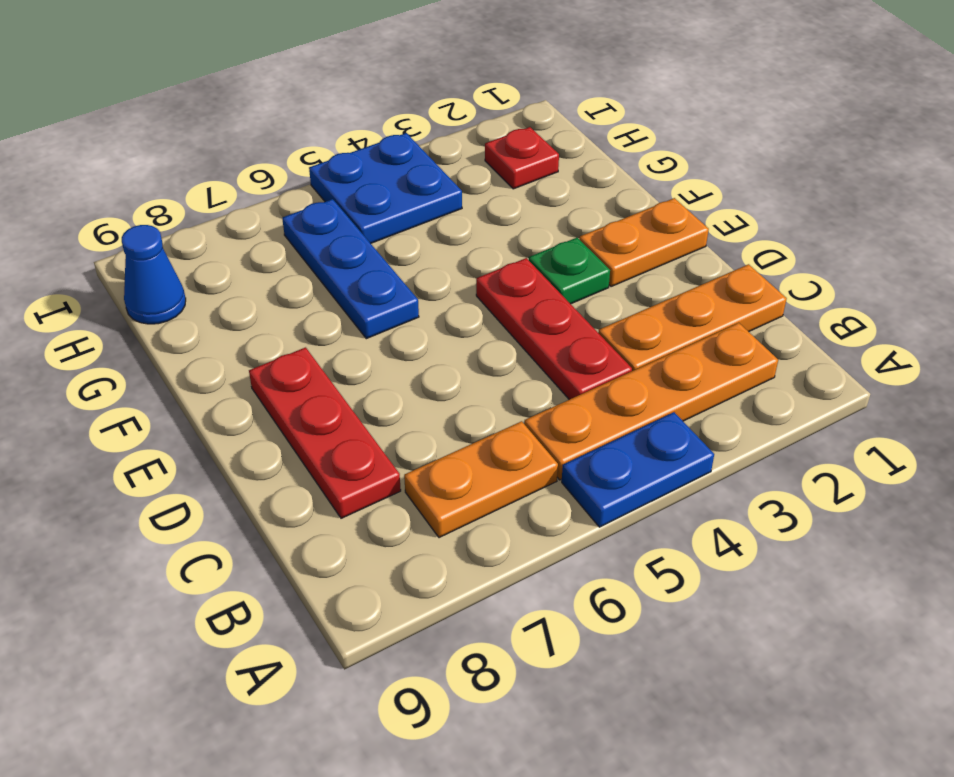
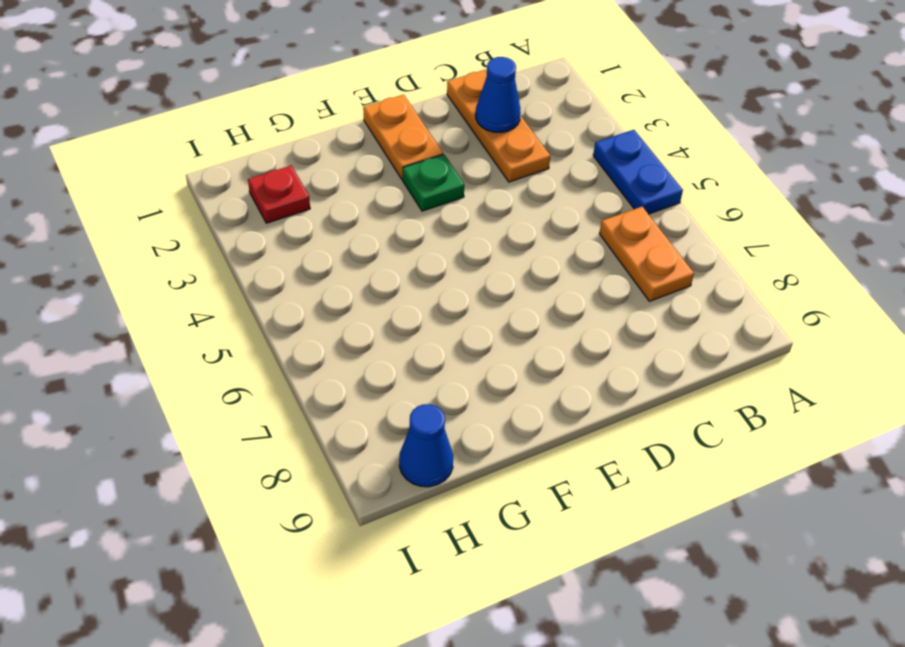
blue cone C2 level 2 -> none
none -> orange plate B2:B5 level 1
none -> red plate C4:E4 level 1
none -> red plate C8:E8 level 1

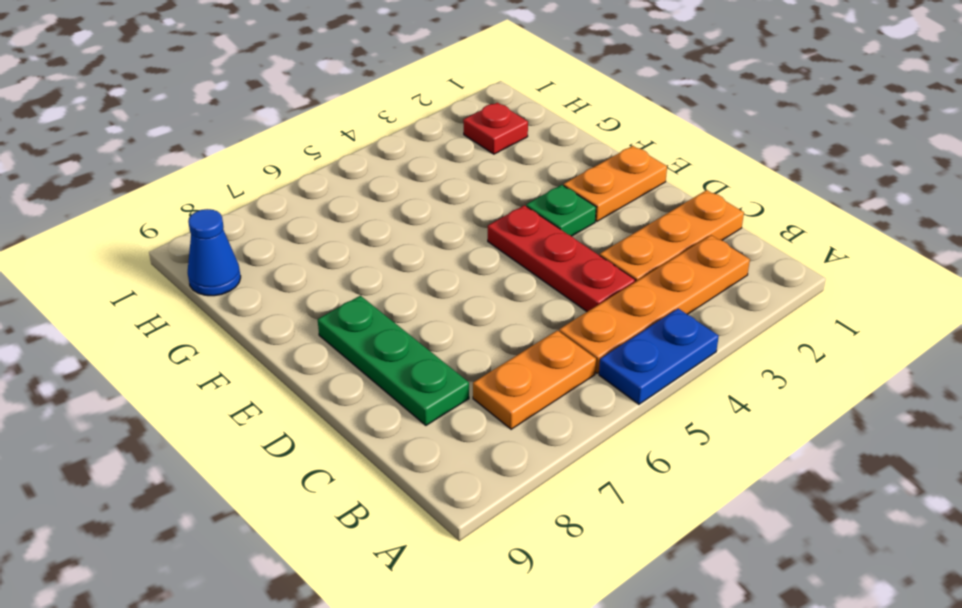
green plate C8:E8 level 1 -> red plate C8:E8 level 1
none -> blue plate F6:H6 level 1
none -> blue plate H4:I5 level 1

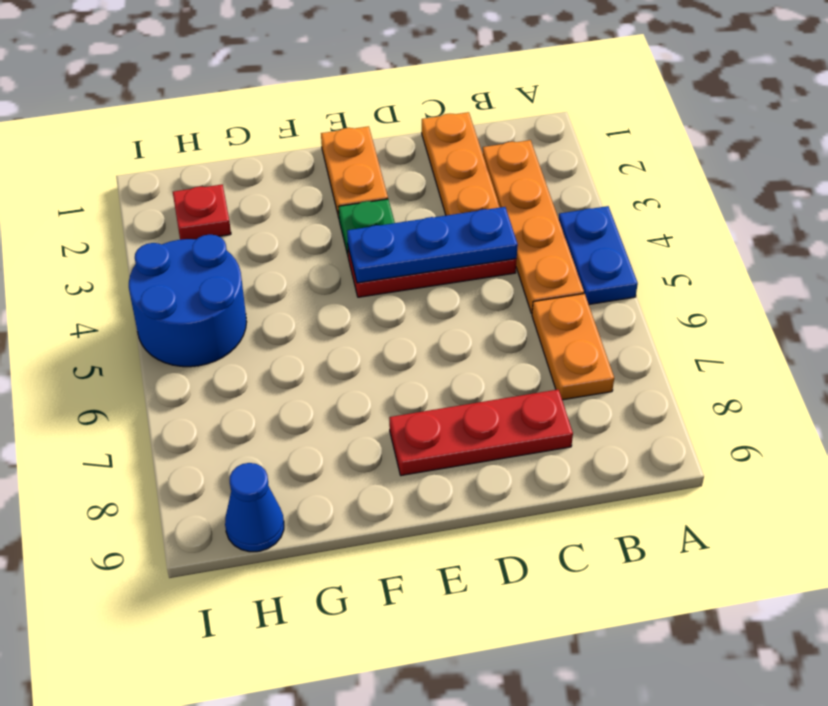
blue plate C4:E4 level 2 -> blue plate F6:H6 level 1
blue round brick H4:I5 level 1 -> blue plate H4:I5 level 1

